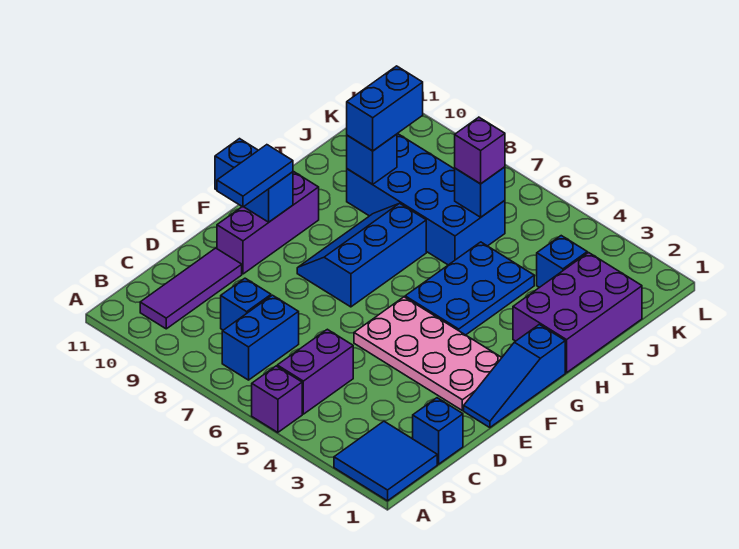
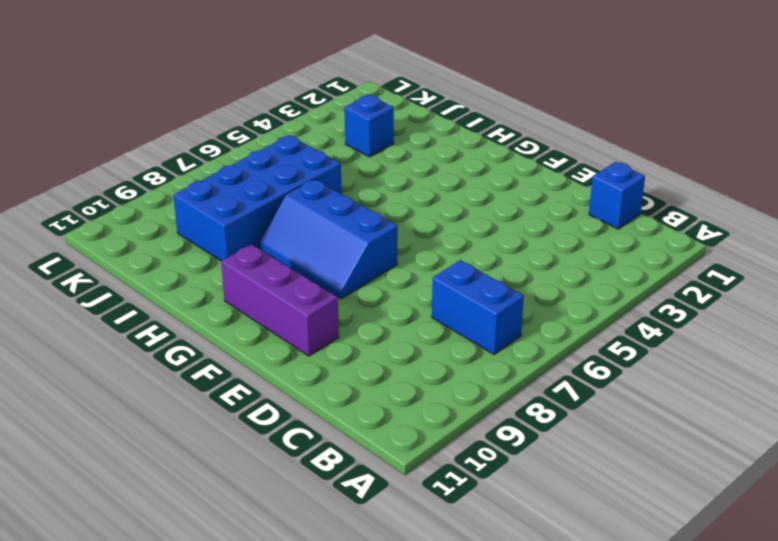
none -> blue tile A1:B2 level 1
none -> purple brick A5 level 1
none -> purple brick B5:C5 level 1

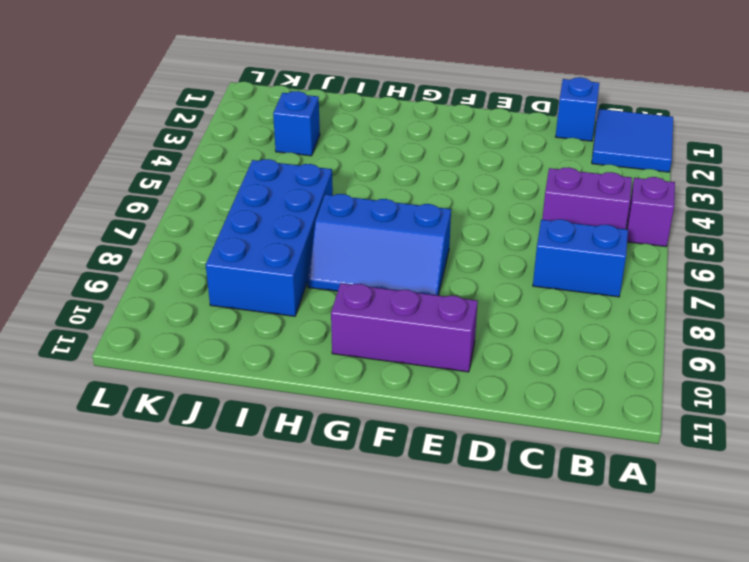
none -> purple tile B10:D10 level 1
none -> blue brick C8 level 1
none -> blue slope E1:G1 level 1 top G

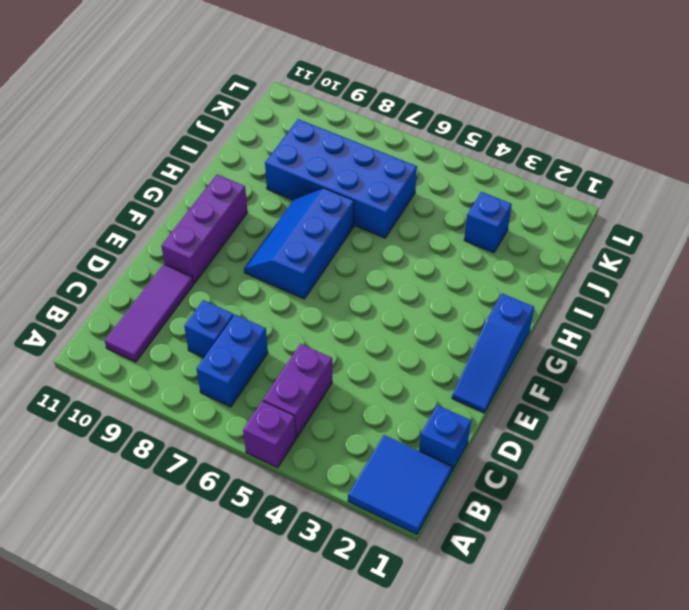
none -> pink plate E2:F5 level 1
none -> blue plate G4:I5 level 1
none -> purple brick H1:J2 level 1

